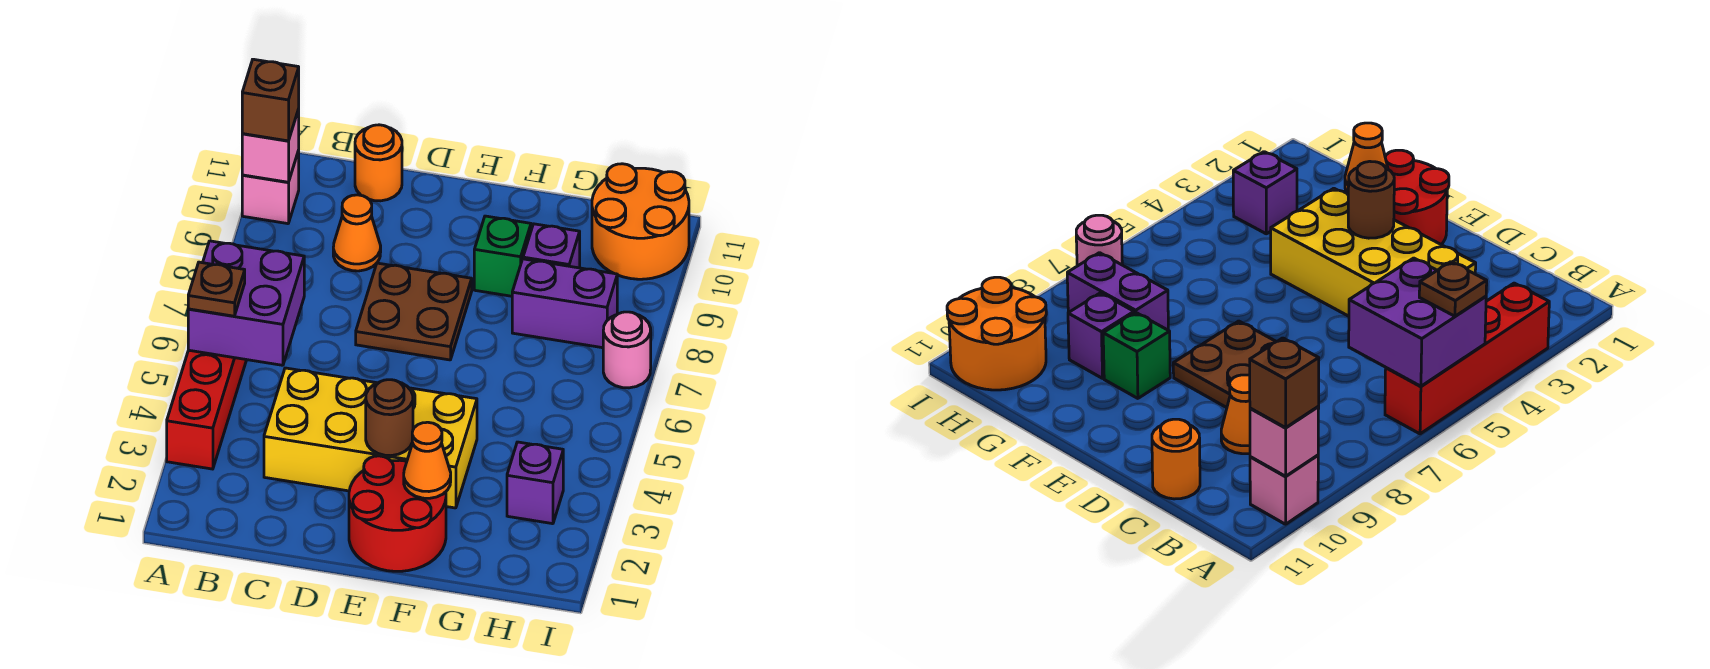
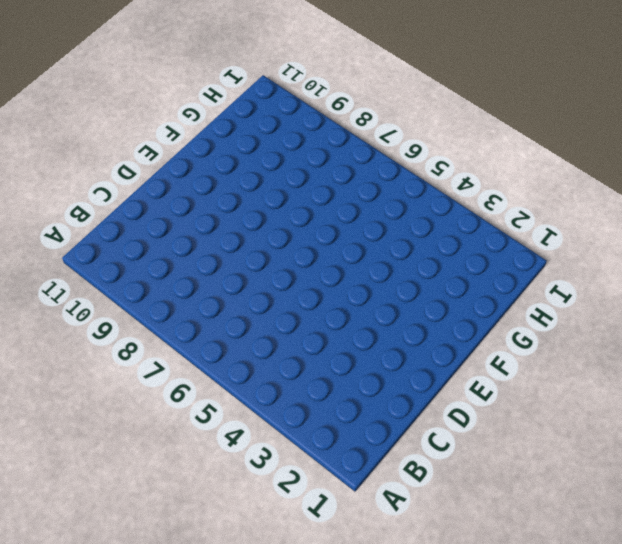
none -> red brick A3:A6 level 1
none -> pink brick A10 level 1
none -> yellow brick C3:F4 level 1

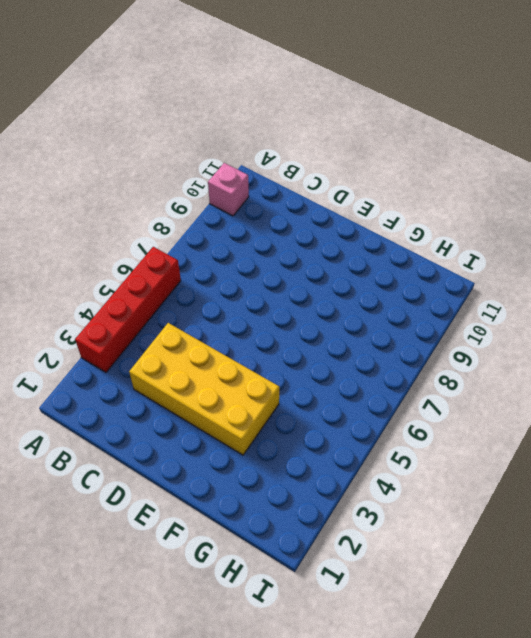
none -> orange cone C9 level 1
none -> orange round brick C11 level 1
none -> brown plate D7:E8 level 1

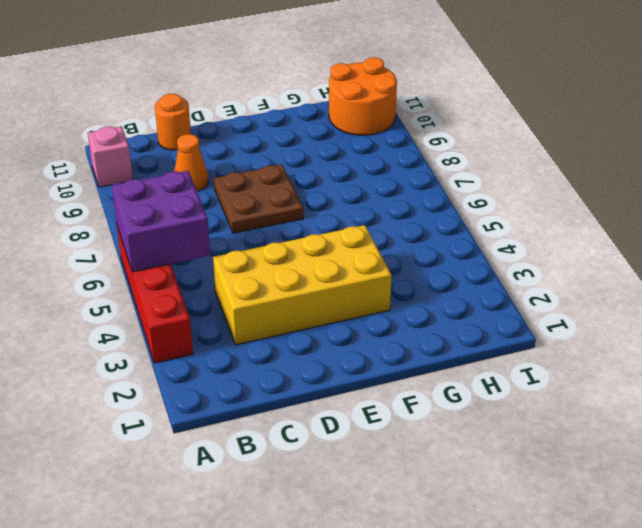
none -> red round brick E1:F2 level 1
none -> green brick F9 level 1
none -> purple brick G8:H8 level 1

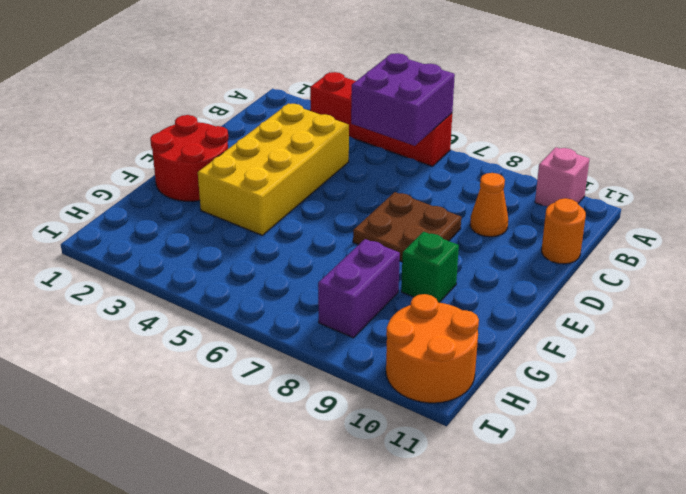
none -> purple brick G9 level 1
none -> purple brick H3 level 1
none -> pink round brick I7 level 1

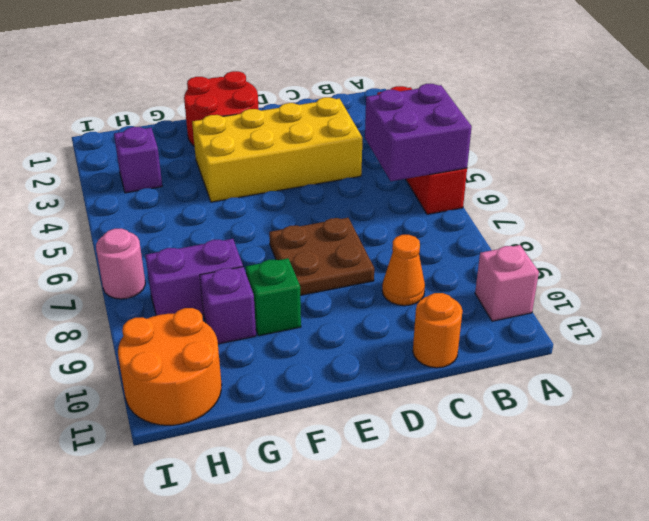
none -> pink brick A10 level 2
none -> brown round brick E3 level 2
none -> orange cone F2 level 2

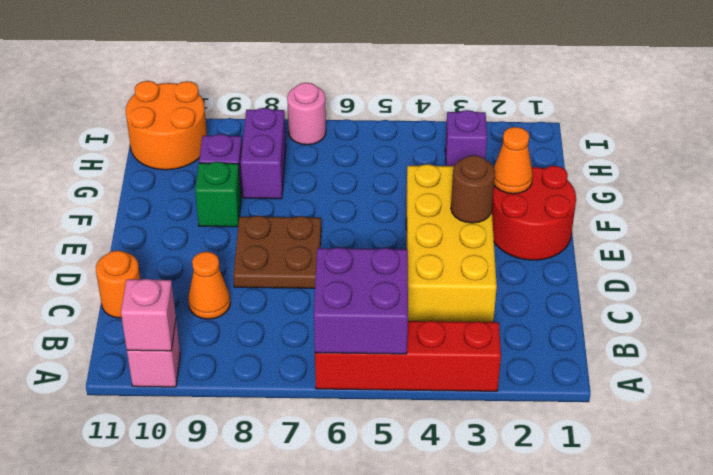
none -> brown plate A5 level 3
none -> brown brick A10 level 3

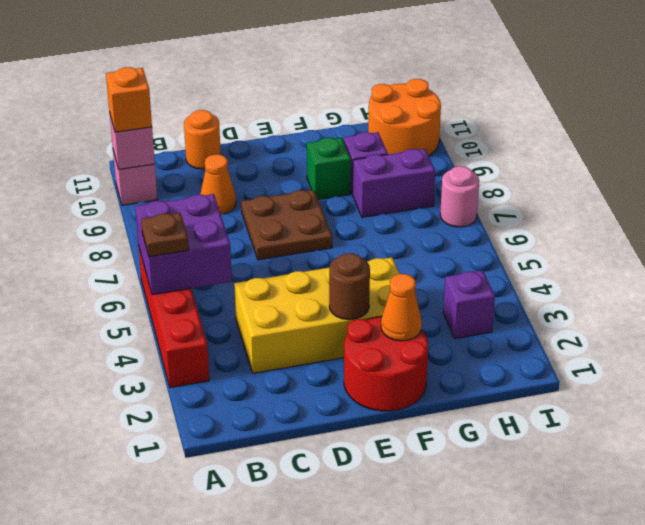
orange brick A10 level 3 -> brown brick A10 level 3

